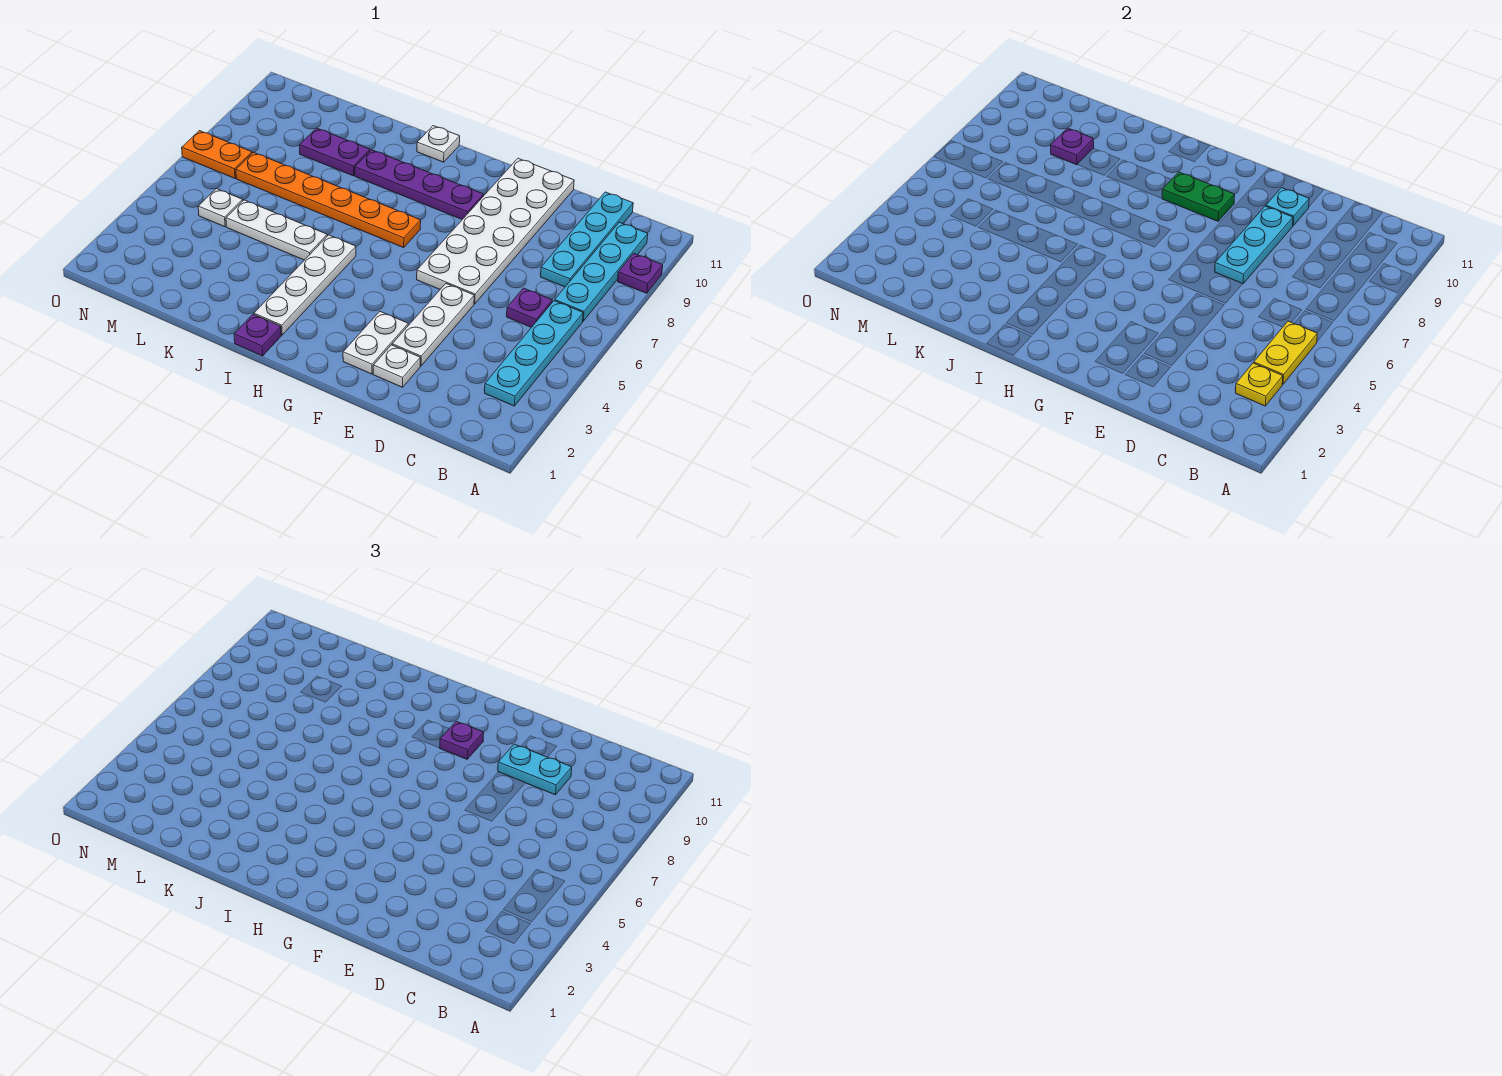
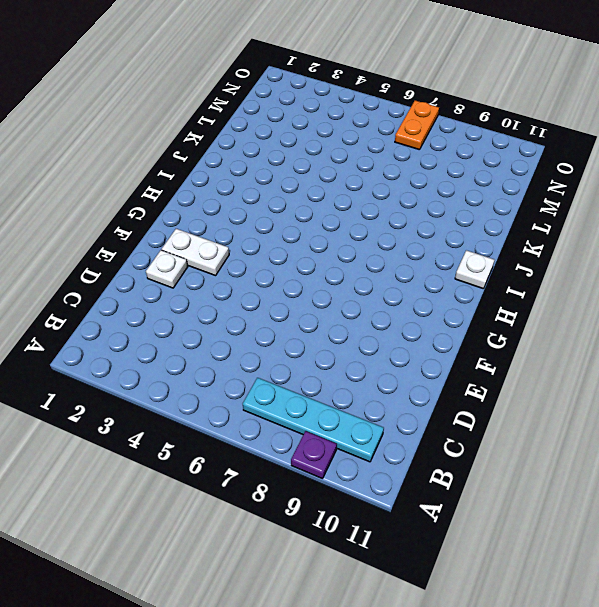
none -> cyan plate B3:B6 level 1
none -> purple plate C6 level 1
none -> cyan plate C8:C11 level 1

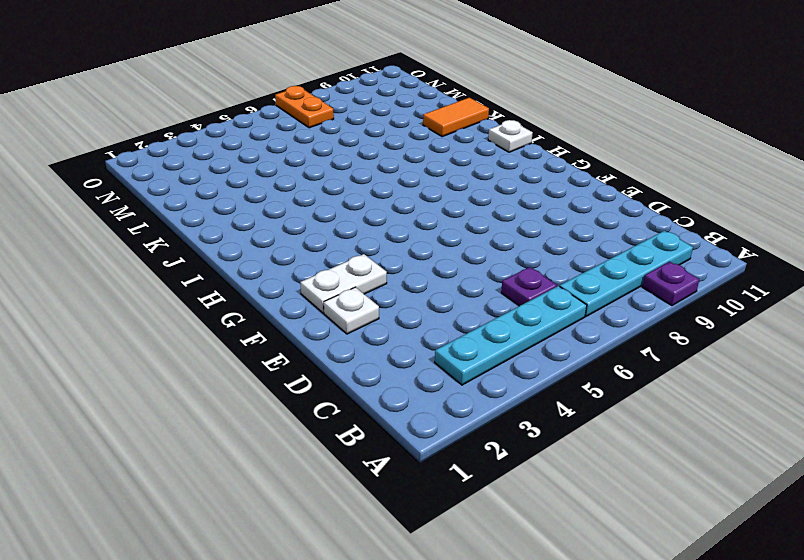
orange tile K10:K11 level 1 -> none
none -> cyan plate C8:C11 level 1
none -> white plate E3:E5 level 1
none -> white plate E6:F11 level 1

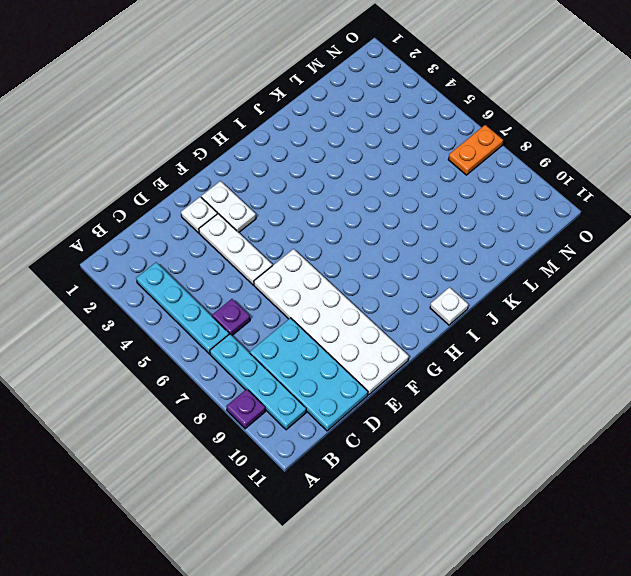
cyan plate C8:D11 level 1 -> cyan plate C8:C11 level 1
none -> purple plate G9:J9 level 1
none -> orange plate H7:M7 level 1
none -> purple plate I1 level 1

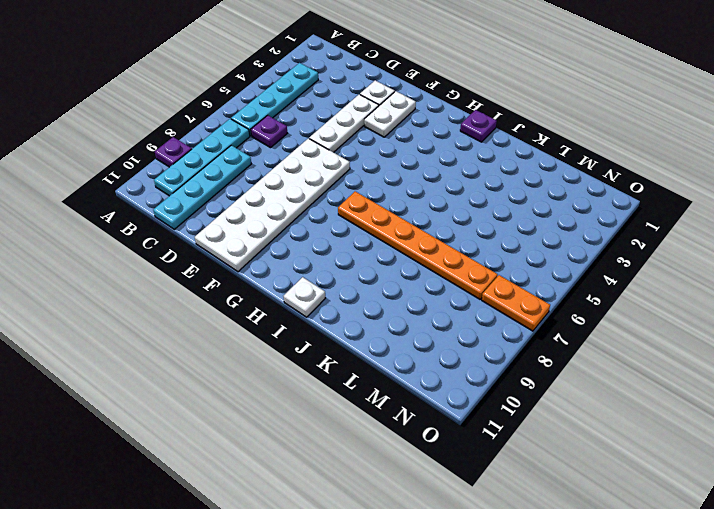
none -> purple plate G9:J9 level 1
none -> white plate I2:I5 level 1
none -> white plate J5:L5 level 1

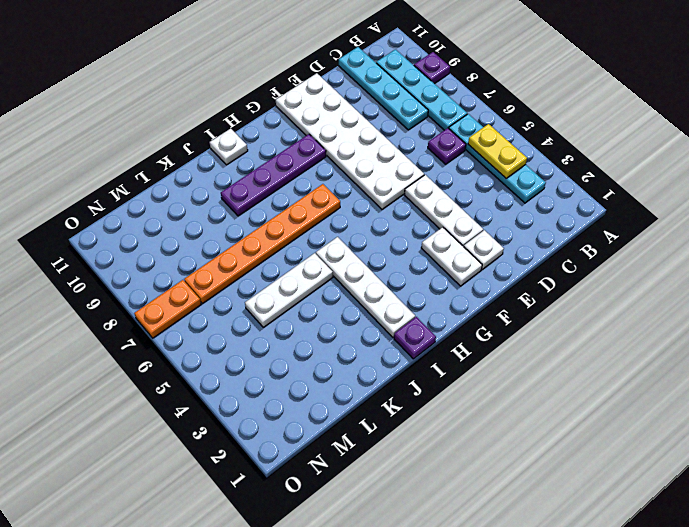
none -> purple plate K9:L9 level 1
none -> white plate M5 level 1
none -> yellow plate B3 level 2

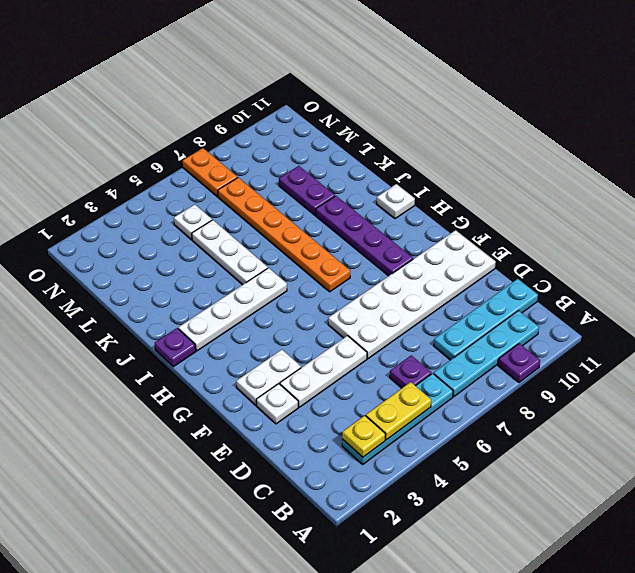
none -> cyan plate E7:E9 level 2
none -> cyan plate E10 level 2
none -> green plate G9:H9 level 2

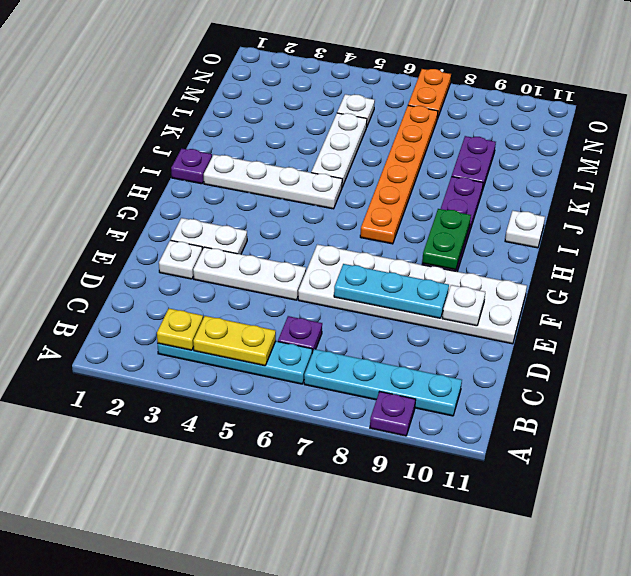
white plate E10 level 2 -> cyan plate E10 level 2
none -> cyan plate C8:C11 level 1
none -> purple plate L9 level 2
none -> cyan plate D9:E9 level 3

